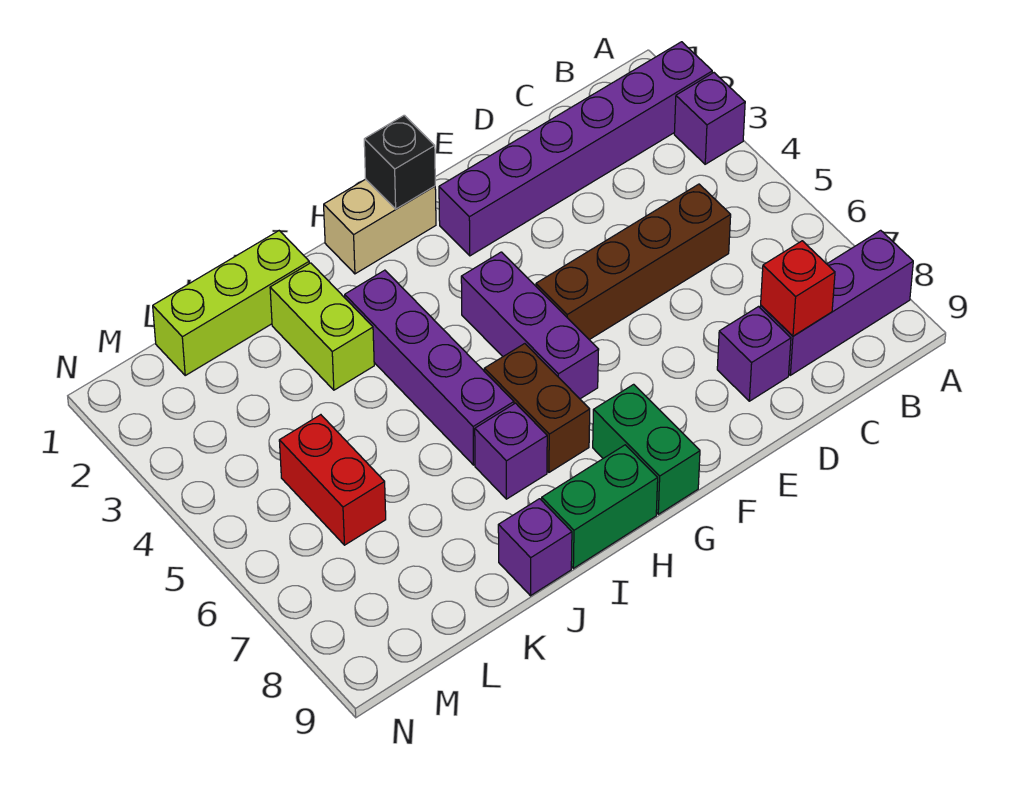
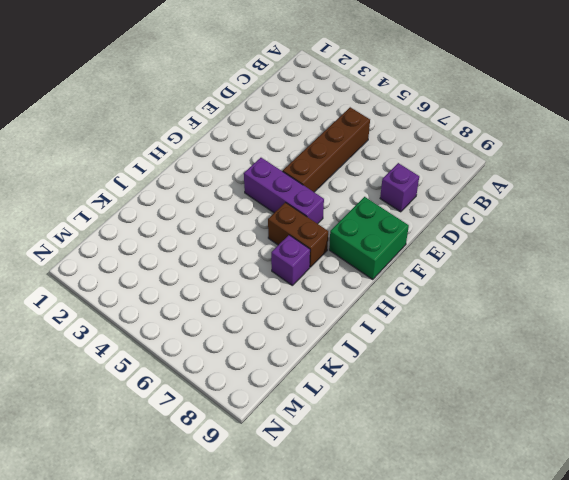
green brick F8:G9 level 1 -> green brick G8:G9 level 1
none -> purple brick A2:F2 level 1
none -> purple brick A3 level 1
none -> purple brick A8:C8 level 1

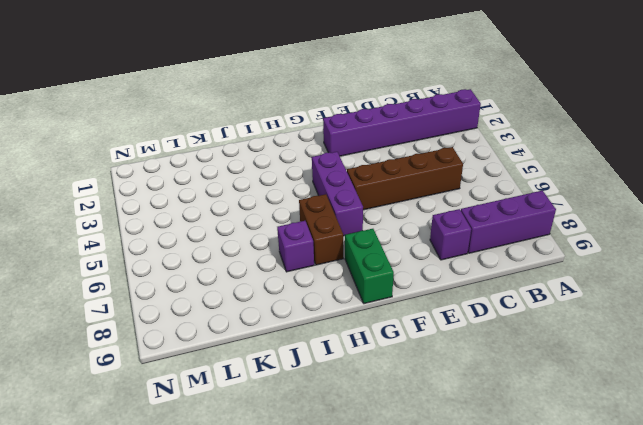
none -> purple brick A3 level 1
none -> tan brick G1:H1 level 1
none -> green brick H9:I9 level 1

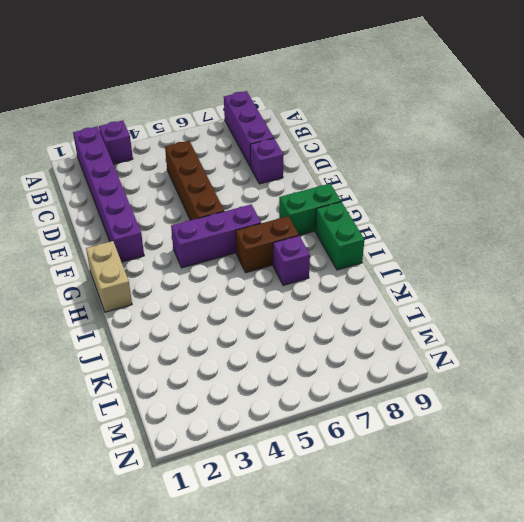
none -> purple brick I3:I6 level 1
none -> lime brick J1:L1 level 1
none -> lime brick J2:J3 level 1

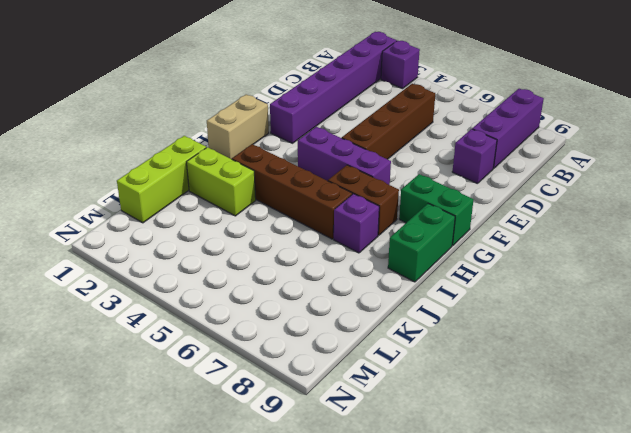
brown brick I3:I6 level 1 -> purple brick I3:I6 level 1
none -> purple brick J9 level 1
none -> red brick L5:L6 level 1
none -> red brick C8 level 2

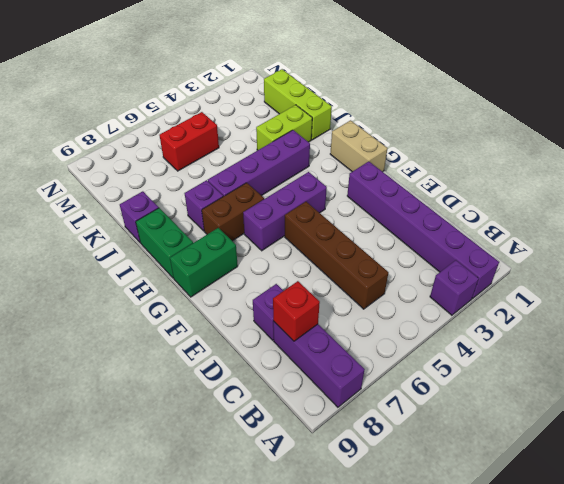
none -> black brick G1 level 2

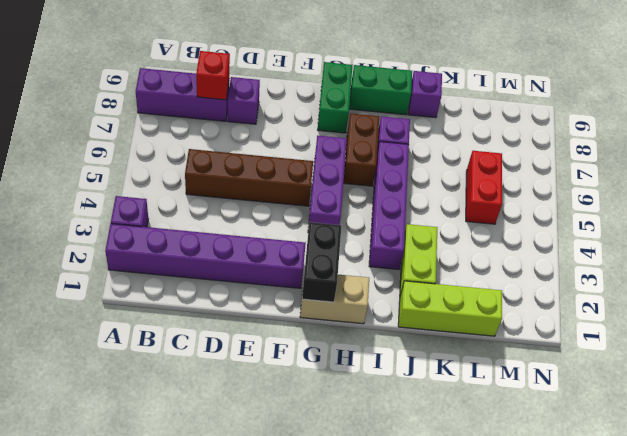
black brick G1:G2 level 2 -> black brick G1 level 2

